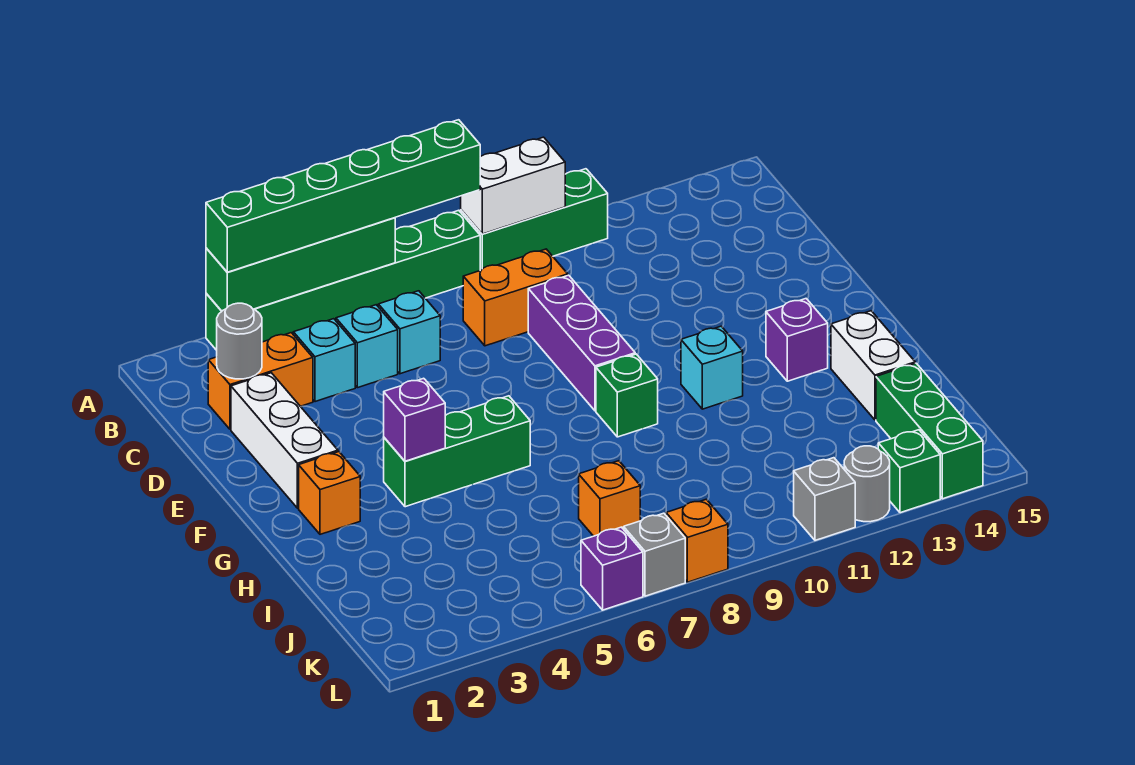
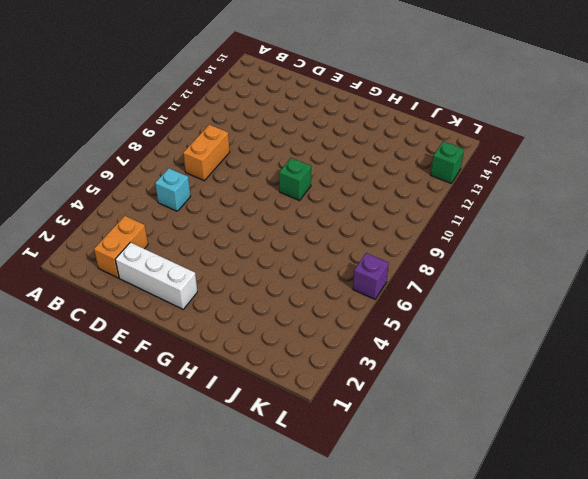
none -> green brick A3:A8 level 1
none -> green brick A9:A11 level 1
none -> cyan brick C4 level 1

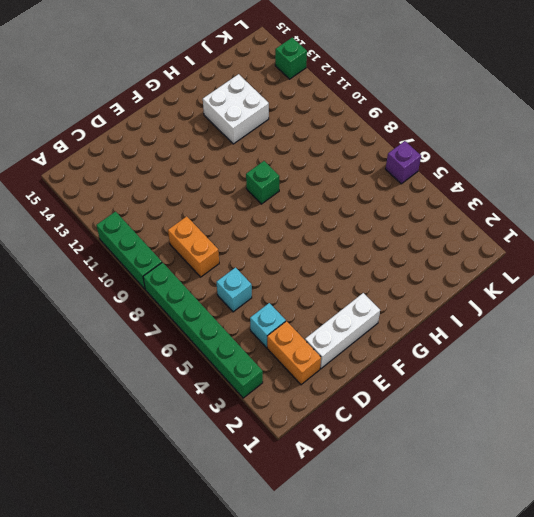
white brick H12:I13 level 1 -> none
none -> cyan brick C5 level 1
none -> purple brick D9:F9 level 1
none -> orange brick G2 level 1

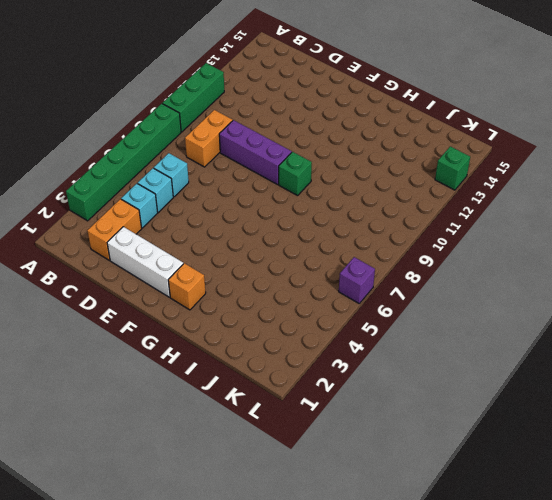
none -> green brick G4:G6 level 1
none -> cyan brick G11 level 1
none -> purple brick G13 level 1

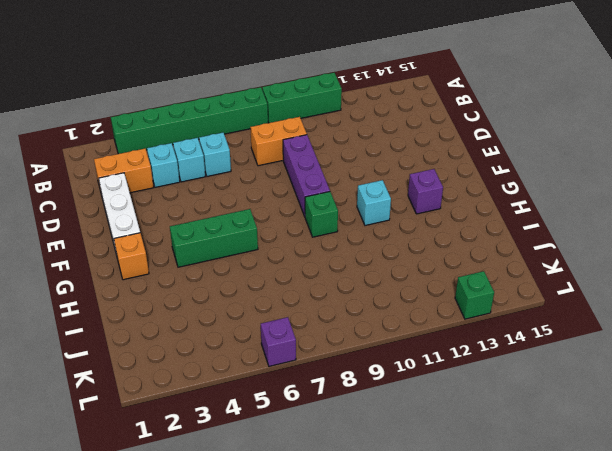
none -> white brick H14:I14 level 1
none -> orange brick J7 level 1
none -> green brick J14:L14 level 1

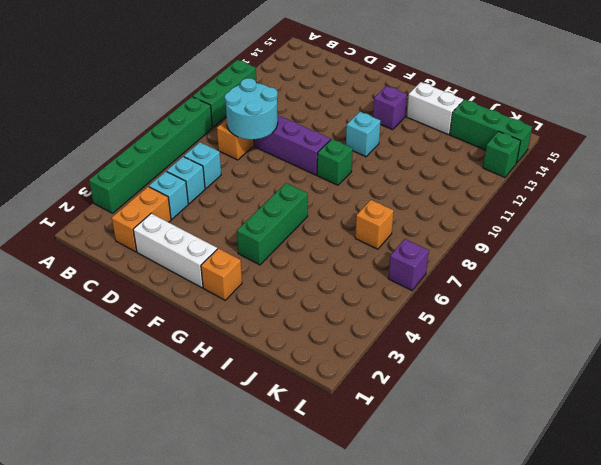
cyan round brick C8:D9 level 2 -> none
none -> grey brick L7 level 1
none -> orange brick L8 level 1
none -> grey brick L11 level 1

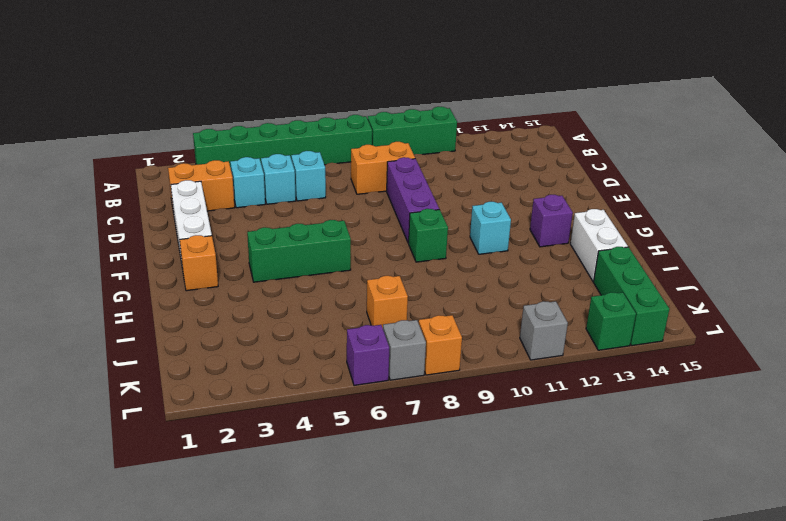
none -> grey round brick L12 level 1
none -> green brick A3:A6 level 2
none -> white brick A9:A10 level 2

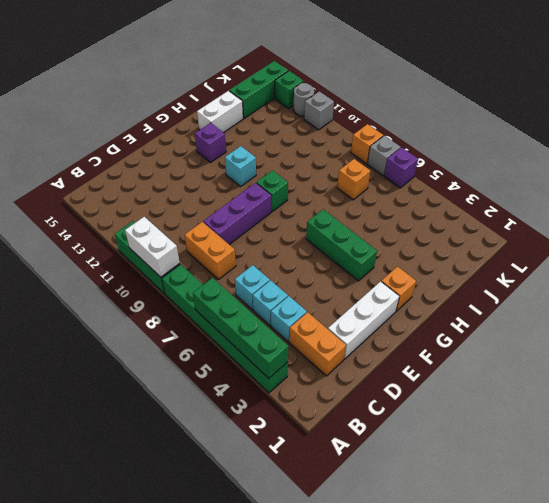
none -> grey round brick C2 level 2
none -> purple brick G4 level 2
none -> green brick A3:A8 level 3

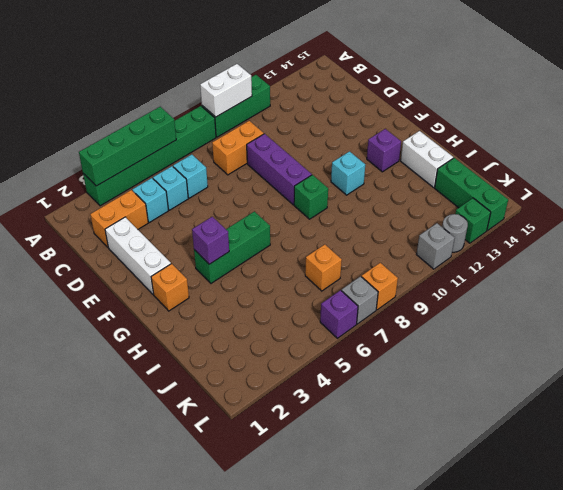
none -> grey round brick C2 level 2
none -> green brick A3:A8 level 3

